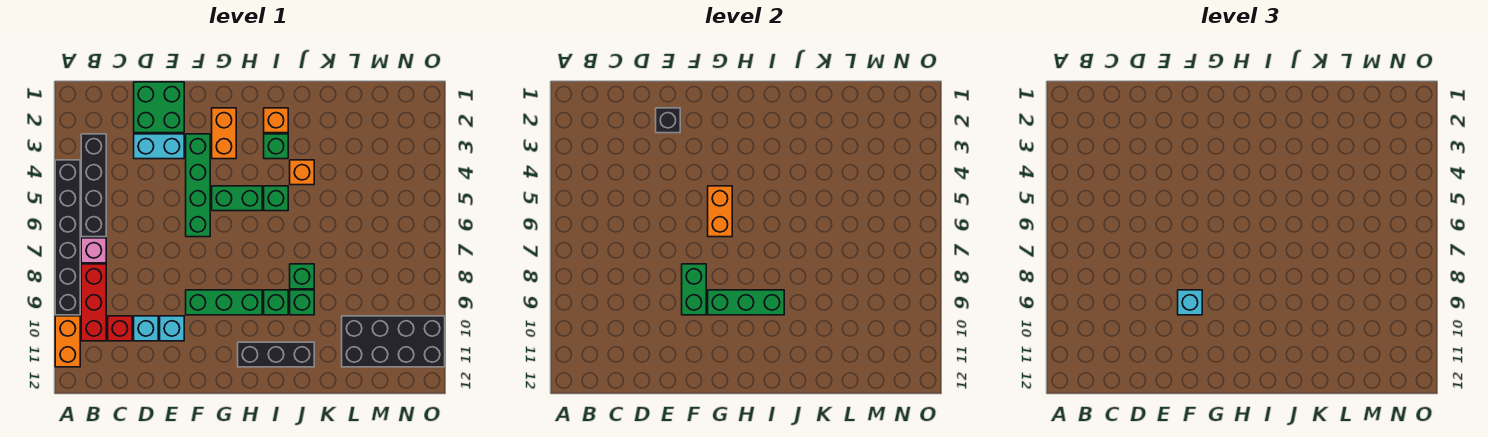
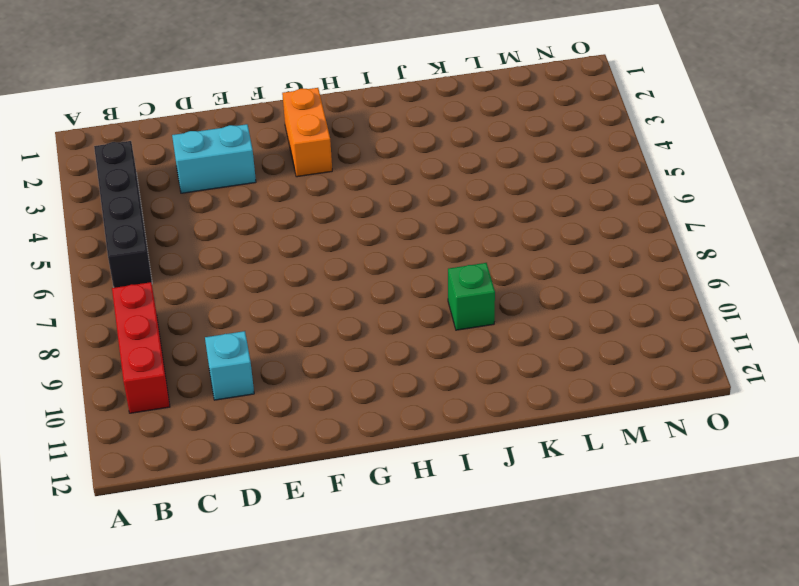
none -> black brick A4:A9 level 1
none -> orange brick A10:A11 level 1
none -> pink brick B7 level 1

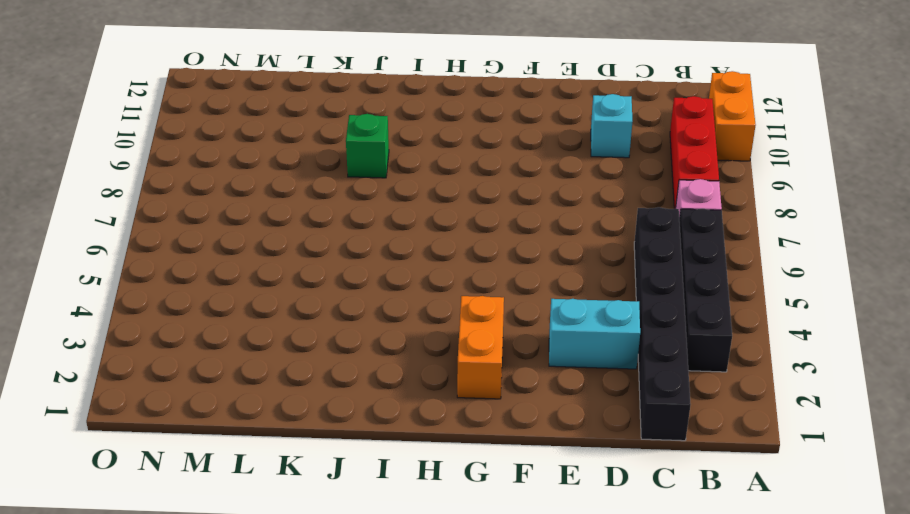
black brick C1:C6 level 1 -> black brick A4:A9 level 1
none -> red brick C10 level 1
none -> green brick D1:E2 level 1
none -> cyan brick E10 level 1

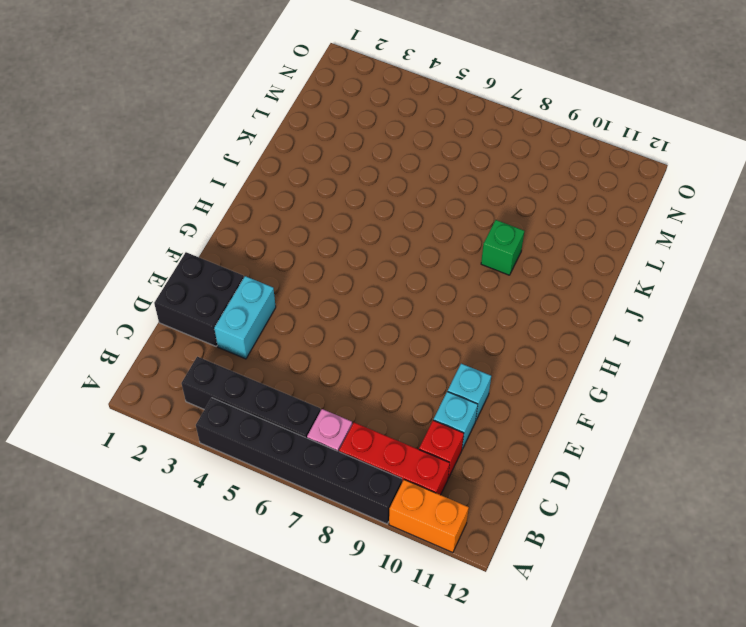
black brick D1:E2 level 1 -> green brick D1:E2 level 1
none -> green brick F3:F6 level 1
none -> green brick F9:H9 level 1
none -> orange brick G2:G3 level 1

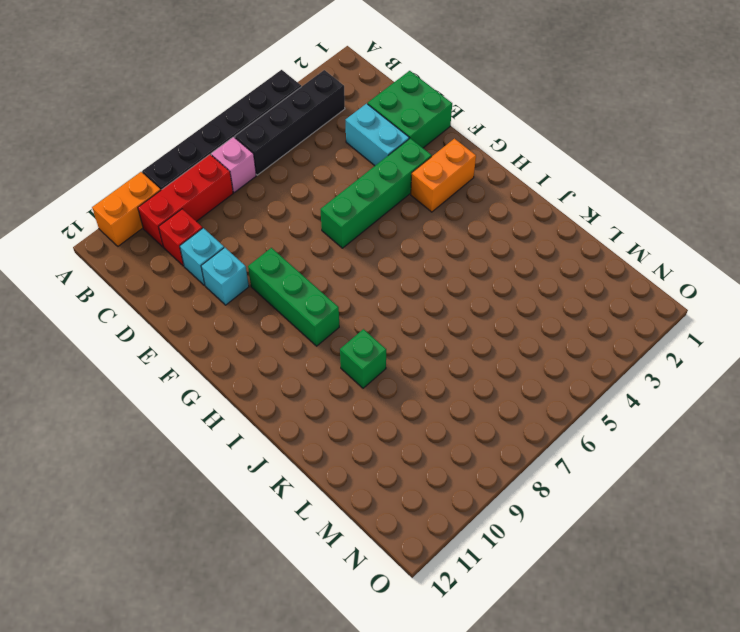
none -> green brick G5:H5 level 1
none -> black brick H11:J11 level 1
none -> orange brick I2 level 1

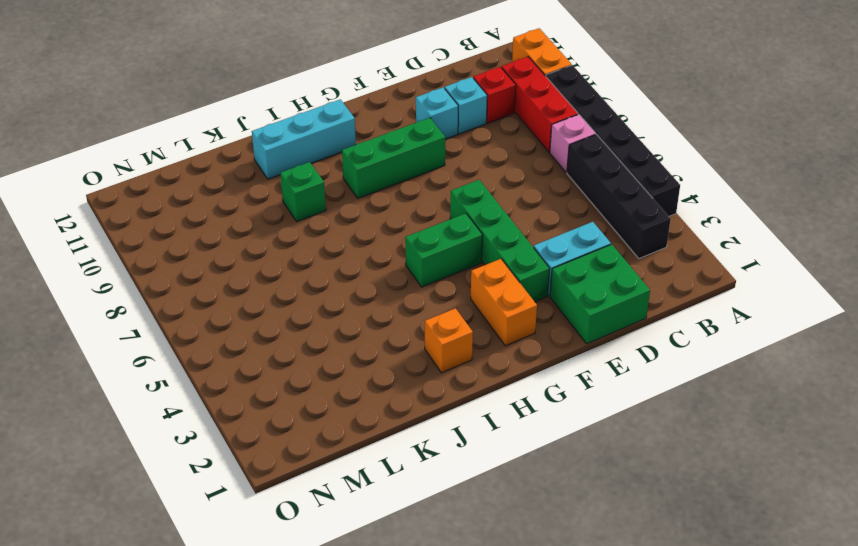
cyan brick H11:J11 level 1 -> black brick H11:J11 level 1
none -> green brick I3 level 1
none -> green brick I5 level 1
none -> green brick I9 level 1

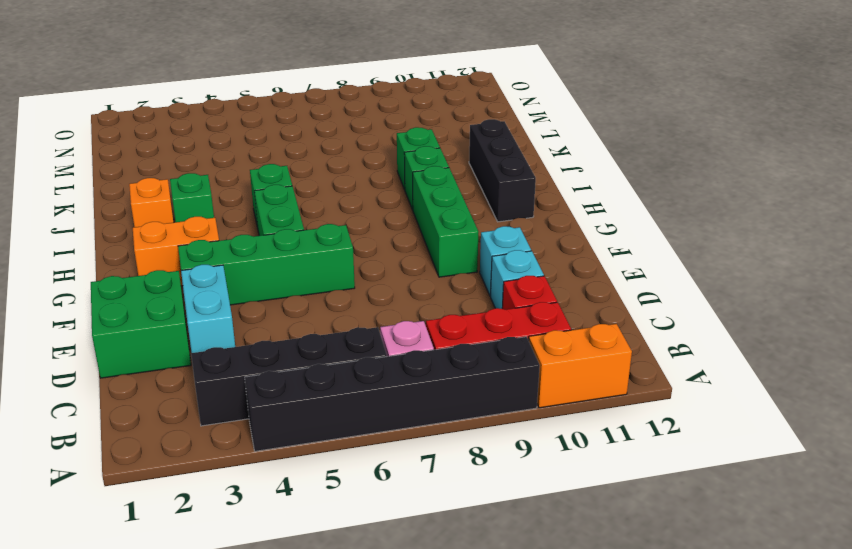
none -> orange brick J4 level 1
none -> green brick J8 level 1
none -> black brick L10:O11 level 1

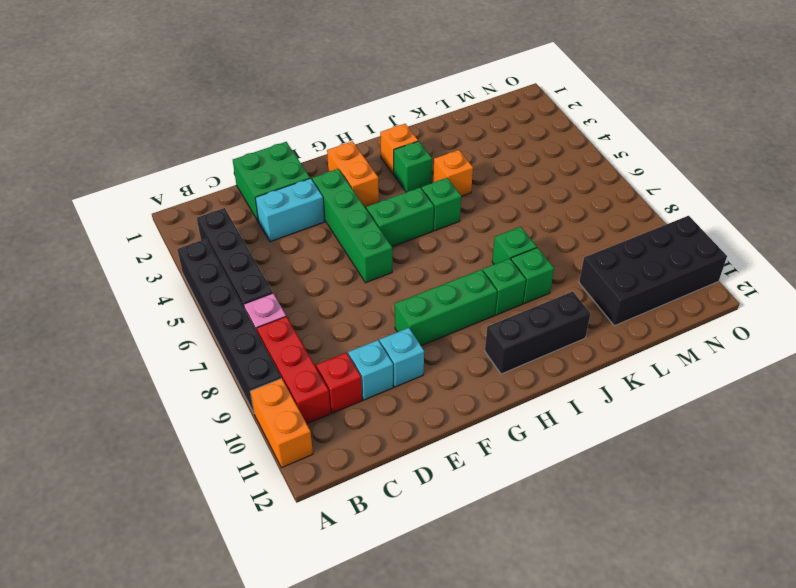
none -> black brick E2 level 2
none -> green brick F8:F9 level 2
none -> orange brick G5:G6 level 2

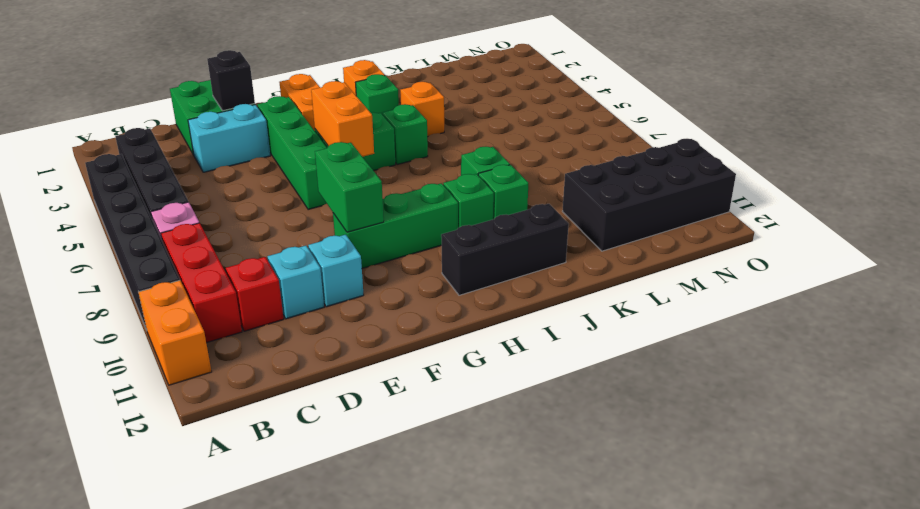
none -> green brick G9:I9 level 2
none -> cyan brick F9 level 3

